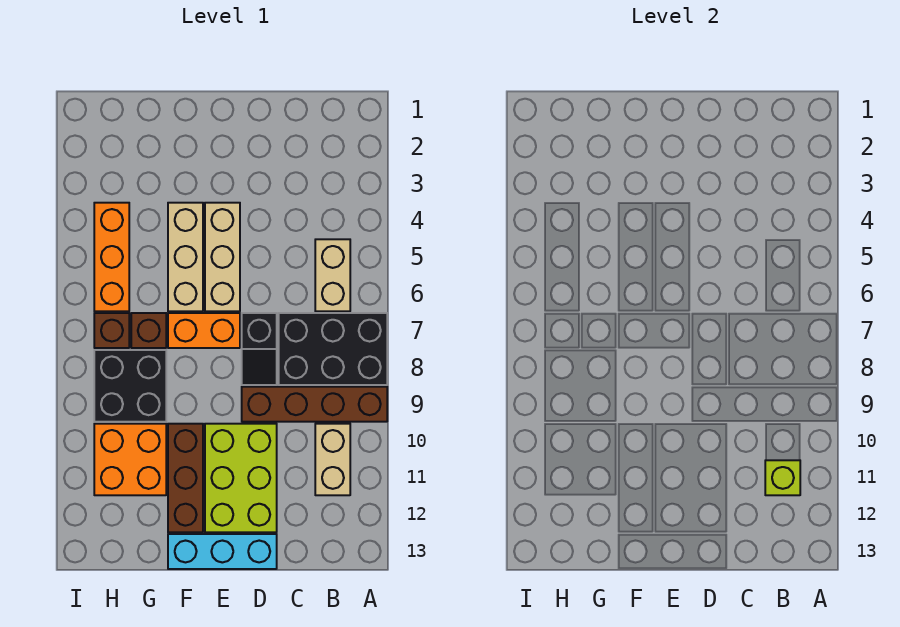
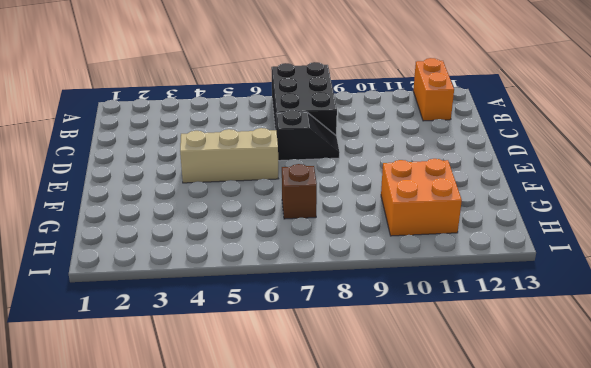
orange brick A12:B12 level 1 -> orange brick E7:F7 level 1
none -> brown brick A9:D9 level 1
none -> tan brick B5:B6 level 1
none -> tan brick B10:B11 level 1

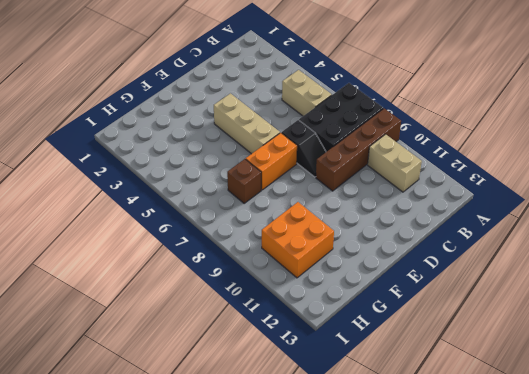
none -> lime brick D10:E12 level 1
none -> cyan brick D13:F13 level 1
none -> tan brick F4:F6 level 1

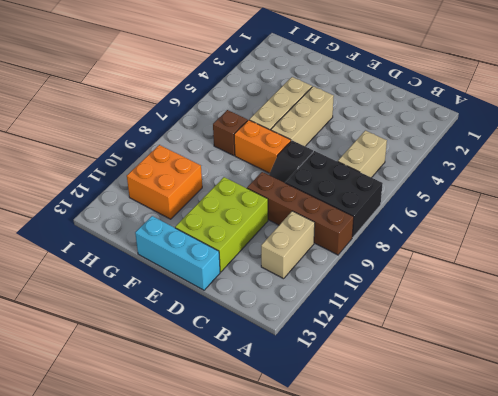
none -> brown brick F10:F12 level 1
none -> black brick G8:H9 level 1
none -> orange brick H4:H6 level 1

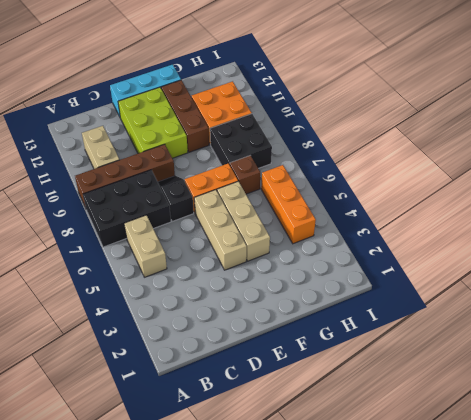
none -> brown brick H7 level 1
none -> lime brick B11 level 2

